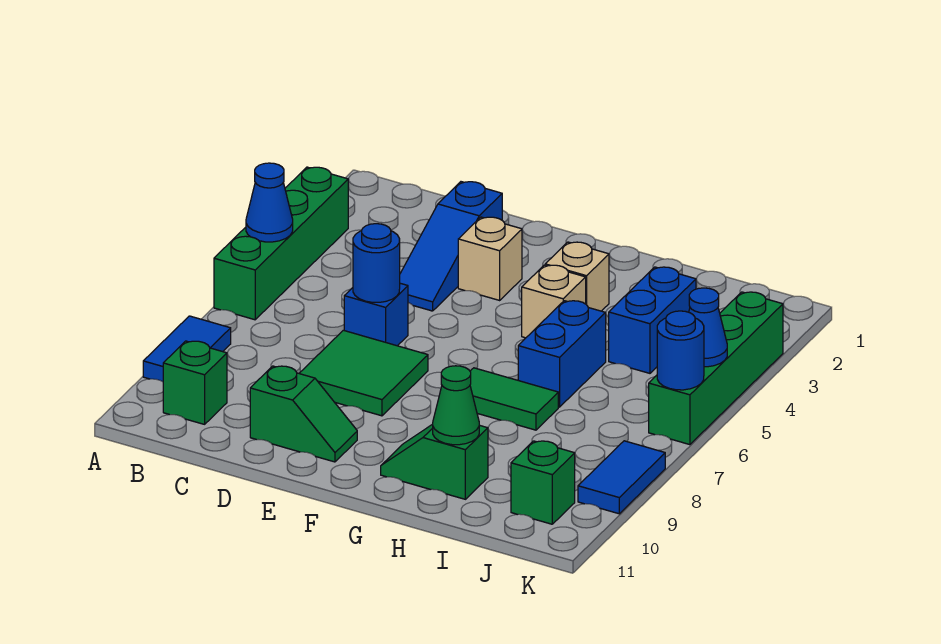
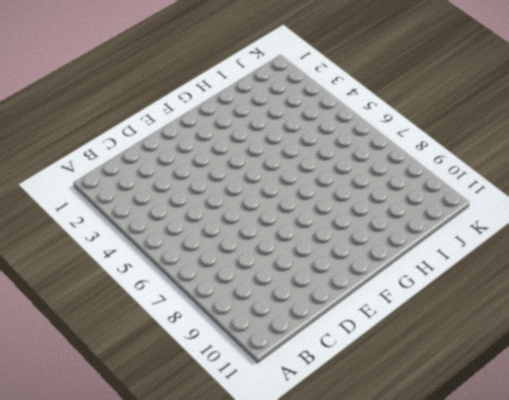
none -> green brick A3:A6 level 1
none -> blue tile A8:A9 level 1
none -> green brick B10 level 1

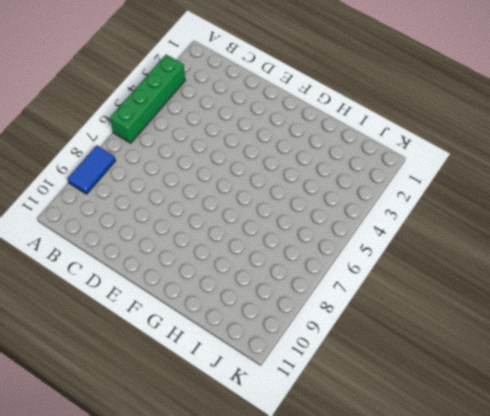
none -> green brick B10 level 1
none -> blue slope D2:D4 level 1 top 2
none -> blue brick D6 level 1

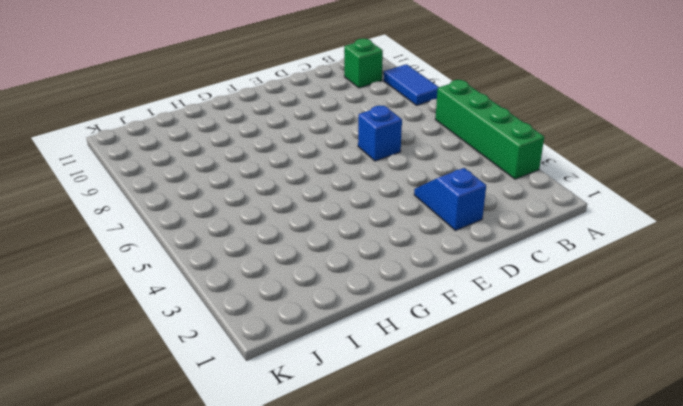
blue slope D2:D3 level 1 top 2 -> blue slope D2:D4 level 1 top 2
none -> green tile D7:E8 level 1
none -> green slope D10:E10 level 1 top D
none -> tan brick E3 level 1

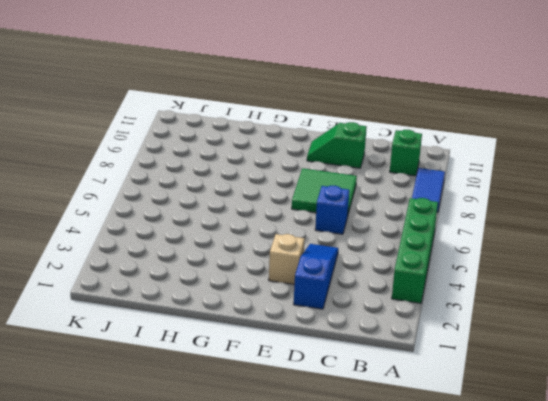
none -> tan brick G3 level 1
none -> tan brick G4 level 1
none -> green tile G7:H7 level 1

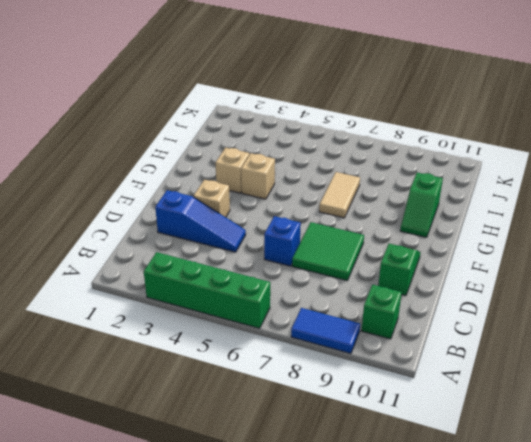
tan tile G7:H7 level 1 -> green tile G7:H7 level 1
none -> blue brick H5:H6 level 1
none -> blue brick I3:I4 level 1
none -> green brick J10 level 1

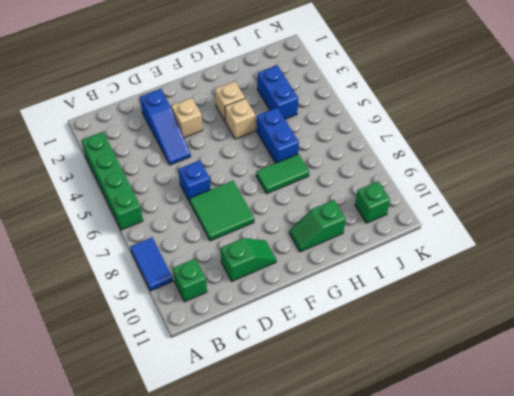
none -> green brick K3:K6 level 1
none -> blue tile K8:K9 level 1
none -> blue cone A5 level 2

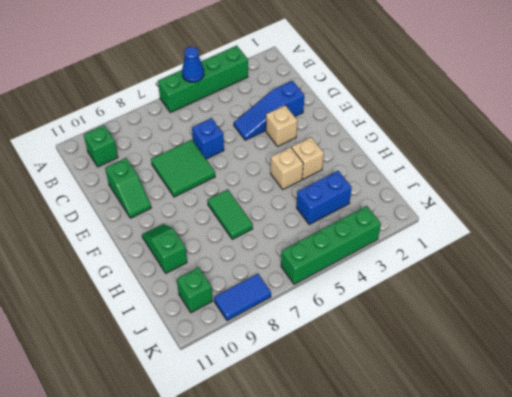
none -> blue tile A8:A9 level 1
none -> blue brick H5:H6 level 1
none -> blue round brick D6 level 2

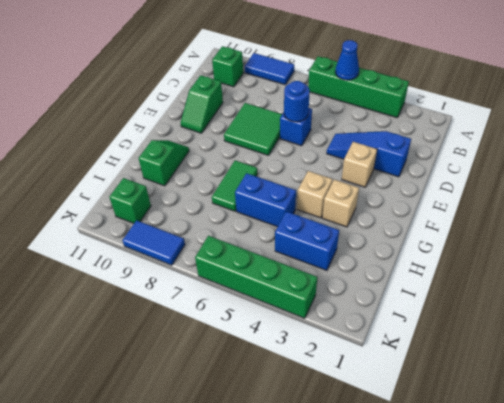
none -> green cone H10 level 2
none -> blue cone K5 level 2
none -> blue round brick K6 level 2

